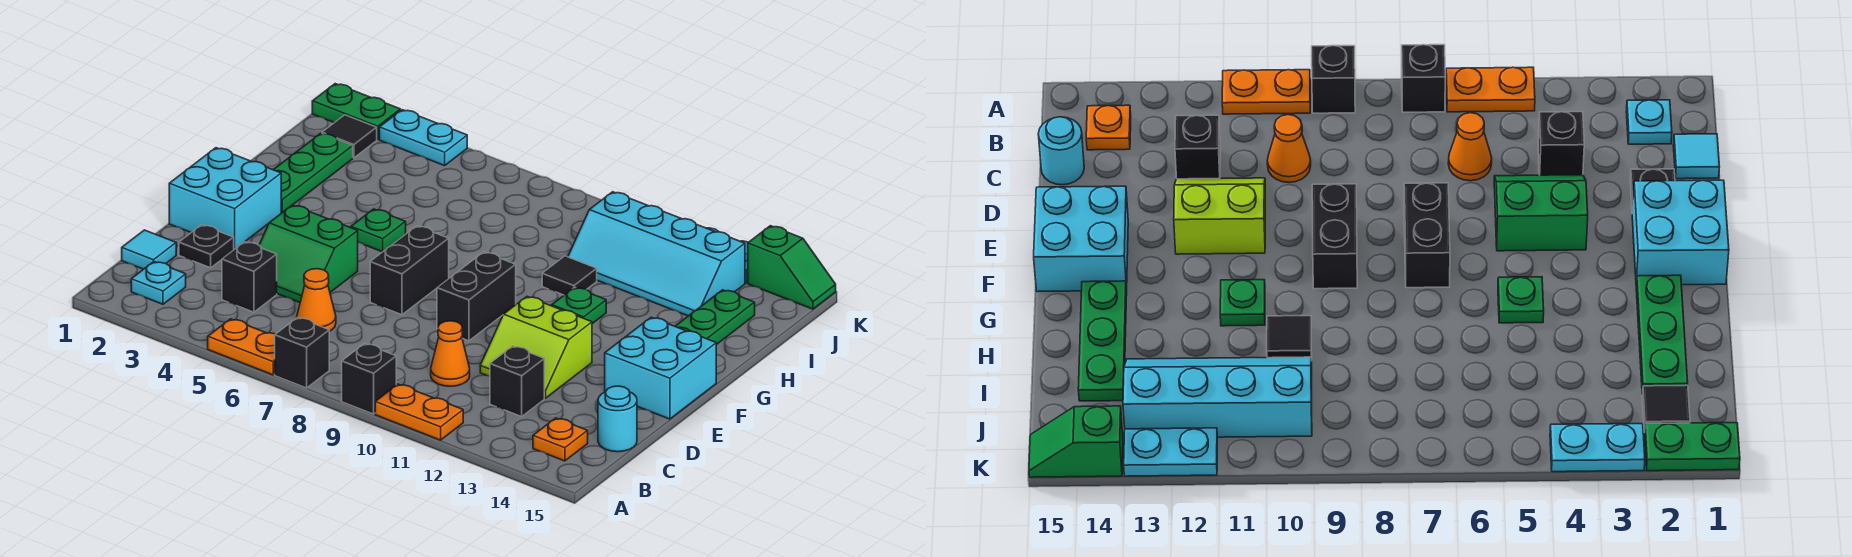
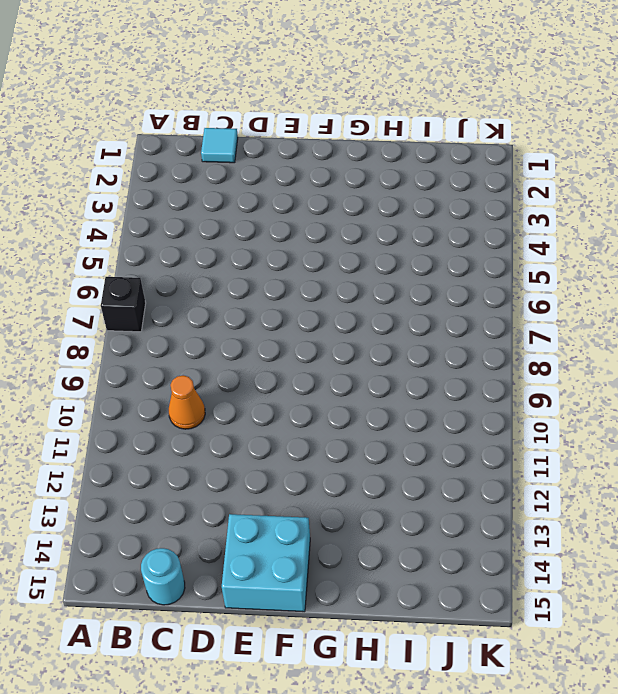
none -> orange plate A5:A6 level 1
none -> black brick A9 level 1
none -> orange plate A10:A11 level 1
none -> cyan plate B2 level 1

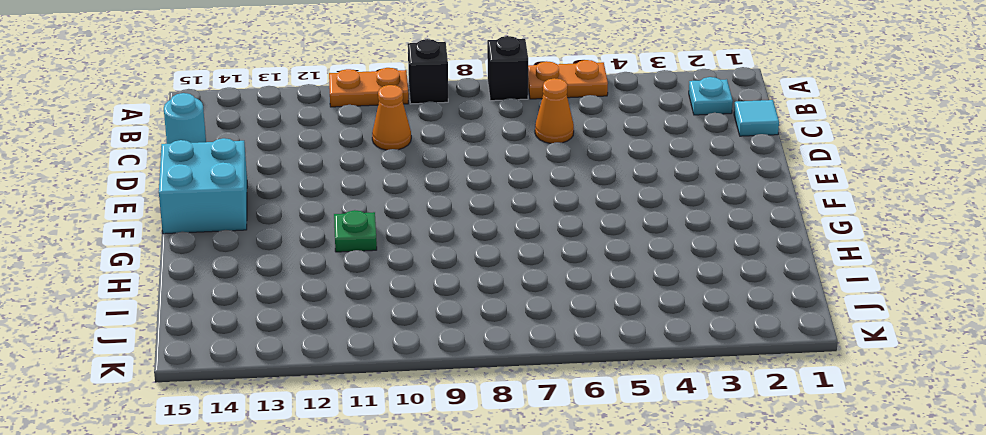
none -> orange plate B14 level 1
none -> black brick C4 level 1
none -> black brick C12 level 1
none -> black plate D2 level 1

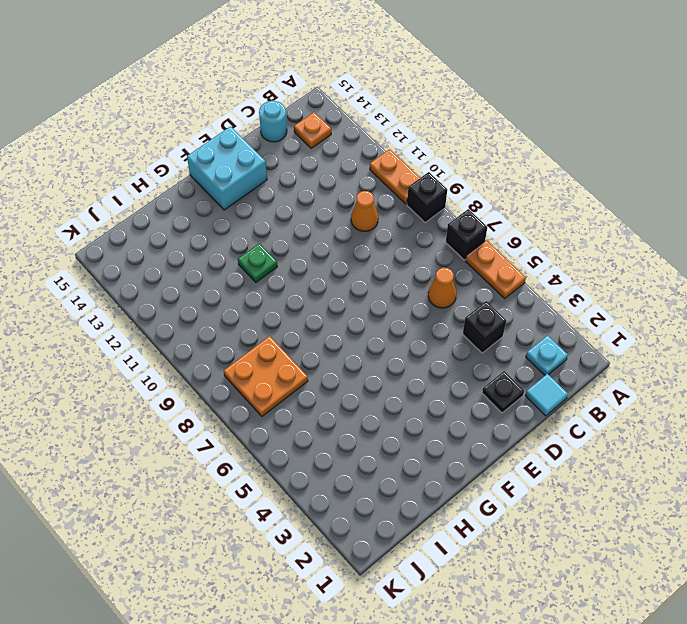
orange plate I7:J8 level 1 -> none
none -> black brick C12 level 1
none -> green slope D4:E5 level 1 top E
none -> lime slope D11:E12 level 1 top E
none -> cyan brick E1:F2 level 1

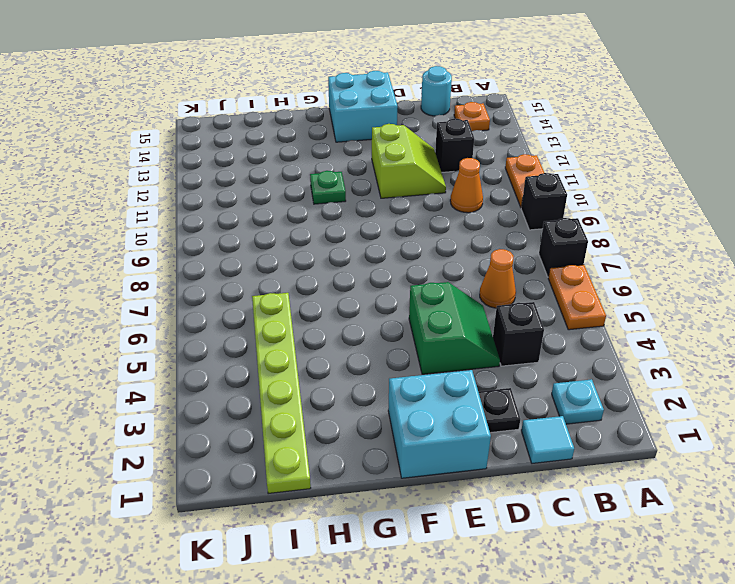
lime plate I1:I6 level 1 -> green plate G2:I2 level 1
none -> black brick E7:F7 level 1
none -> black brick E9:F9 level 1
none -> green plate G5 level 1
none -> green plate G14:I14 level 1

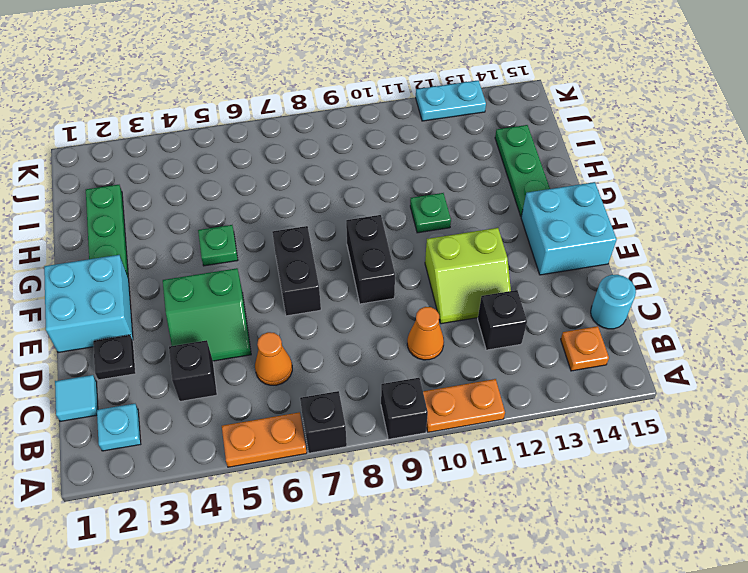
none -> black tile H10 level 1
none -> cyan slope I10:J13 level 1 top J
none -> black tile J2 level 1
none -> green plate K1:K2 level 1

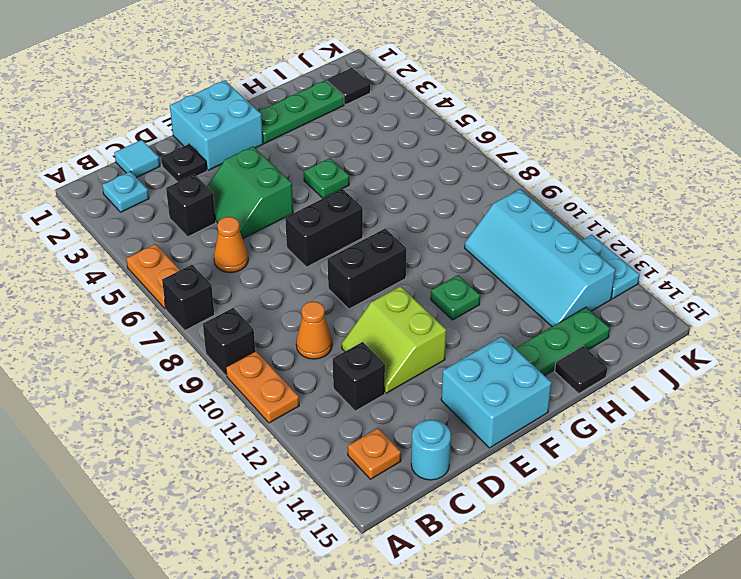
black tile H15 level 1 -> black tile H10 level 1
none -> green plate K1:K2 level 1
none -> cyan plate K3:K4 level 1
none -> green slope K14:K15 level 1 top 14

